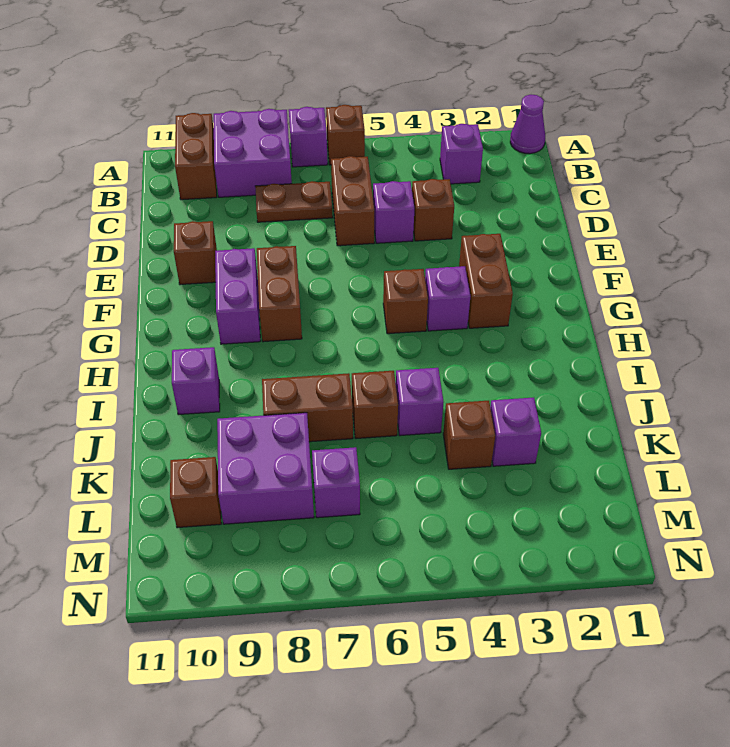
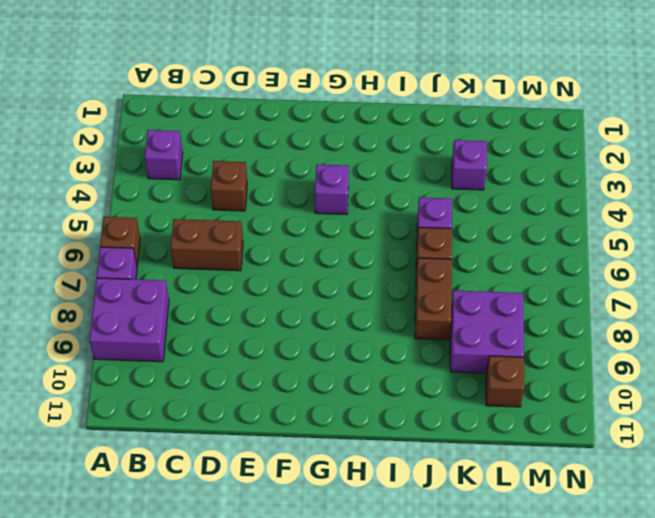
none -> purple cone A1 level 1
none -> brown brick A10:B10 level 1
none -> brown plate C7:C8 level 1

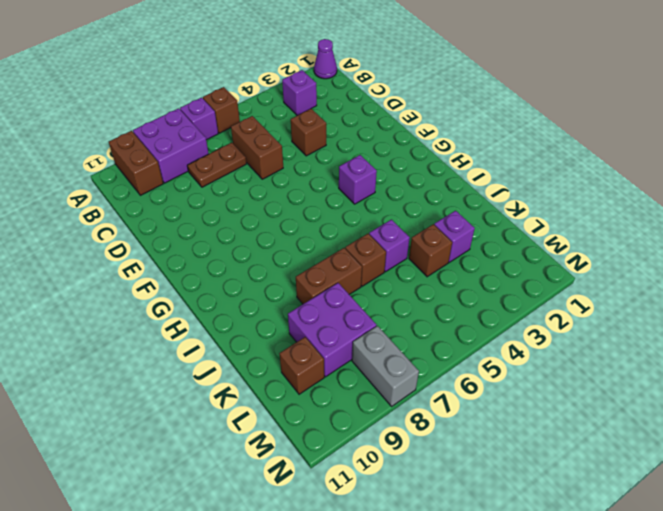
grey brick M8:N8 level 1 -> none
none -> purple brick D5 level 1
none -> brown brick E10 level 1
none -> brown brick F3:G3 level 1

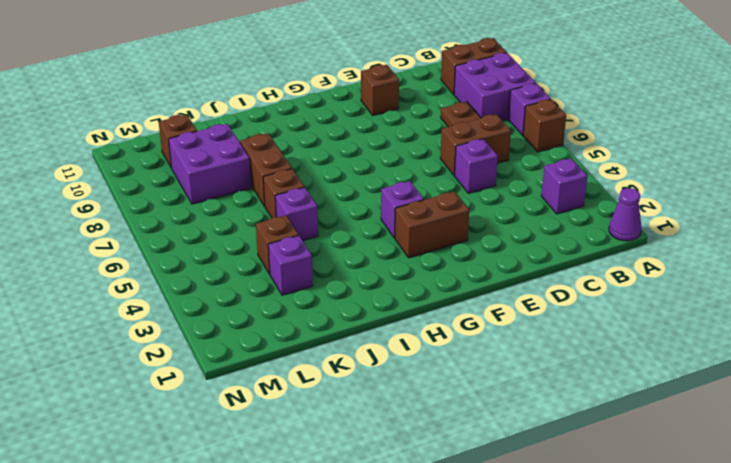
none -> brown brick D4 level 1
none -> brown brick F8:G8 level 1
none -> purple brick F9:G9 level 1

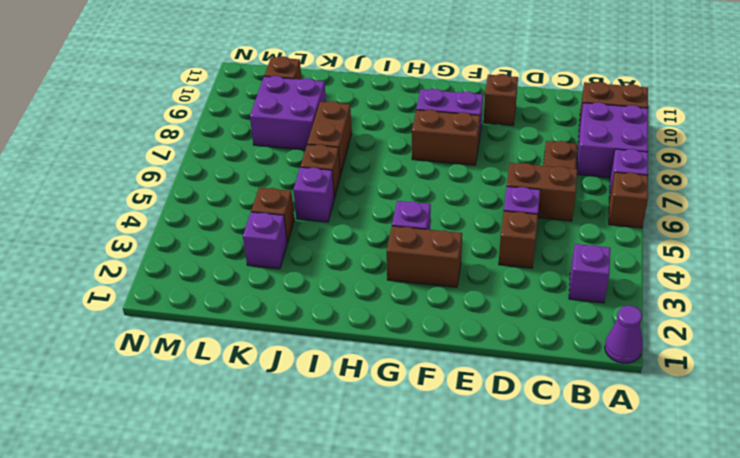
none -> brown brick G5 level 1
none -> purple brick I10 level 1
none -> purple brick L7 level 1

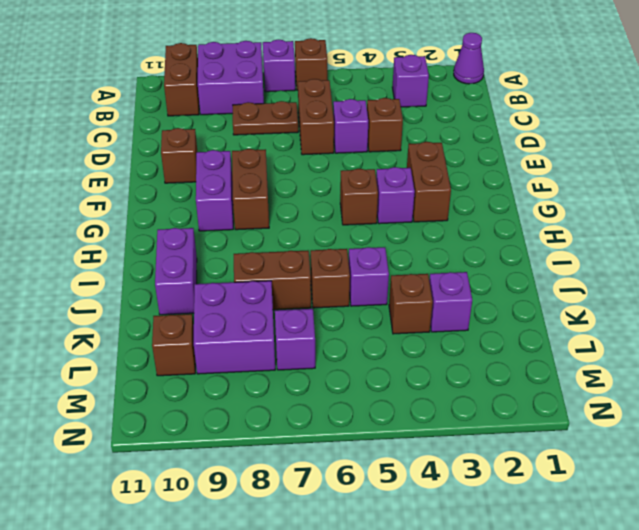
purple brick I10:J10 level 1 -> purple brick I10 level 1

